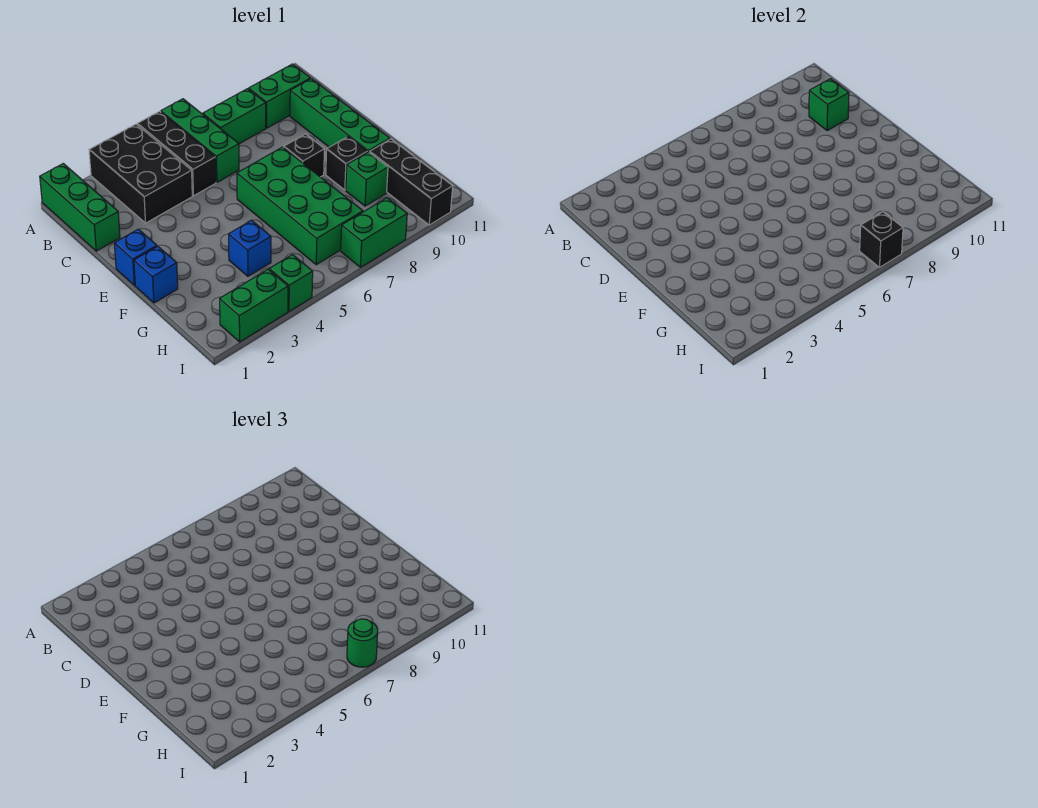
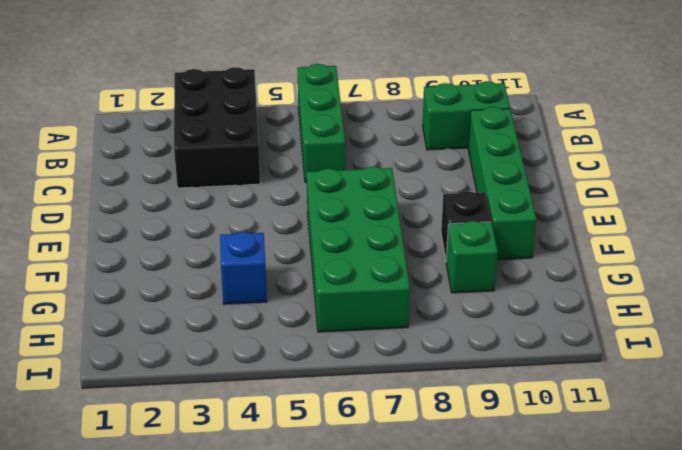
none -> green brick A1:C1 level 1
none -> black brick A5:C5 level 1
none -> green brick B7:B8 level 1

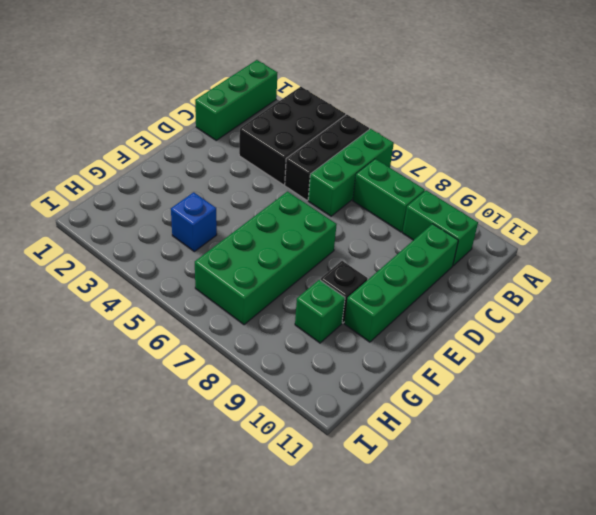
none -> blue brick E1 level 1
none -> black brick E8 level 1
none -> blue brick F1 level 1

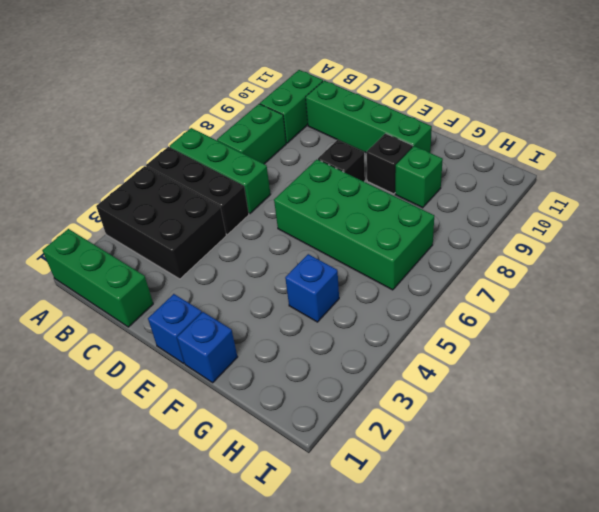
none -> black brick G10:I10 level 1
none -> green brick I2:I3 level 1
none -> green brick I4 level 1

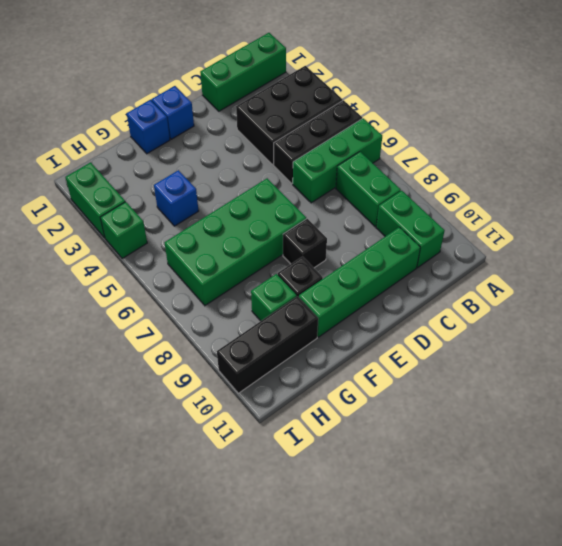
none -> green brick I7:I8 level 1
none -> green brick C10 level 2
none -> black brick I7 level 2

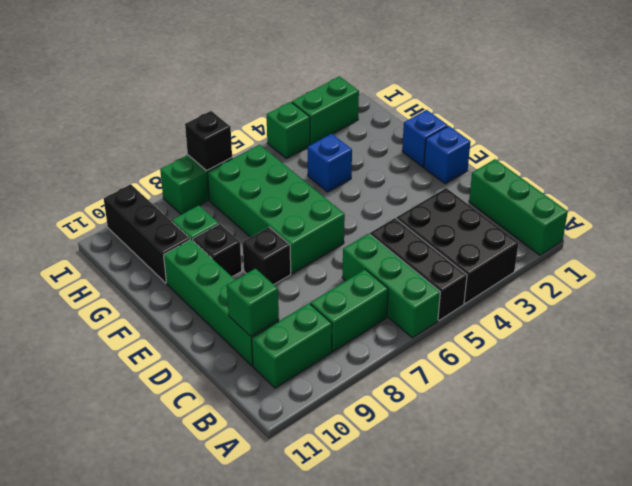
none -> green round brick I7 level 3

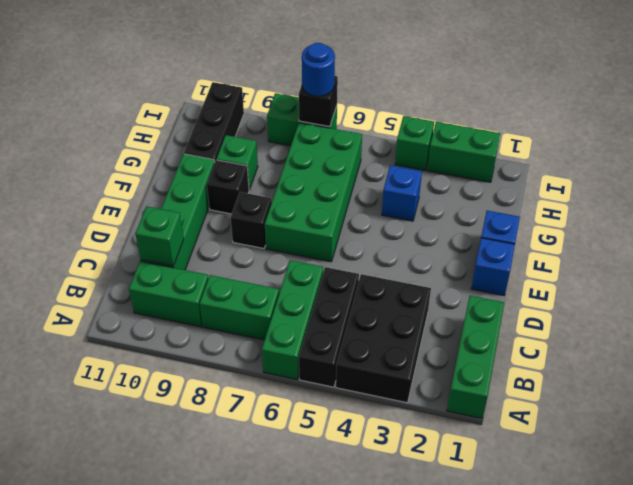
blue round brick I7 level 3 -> green round brick I7 level 3

